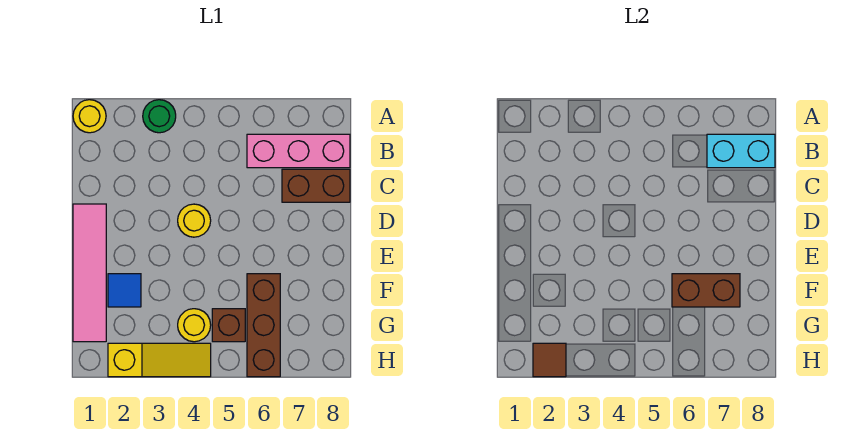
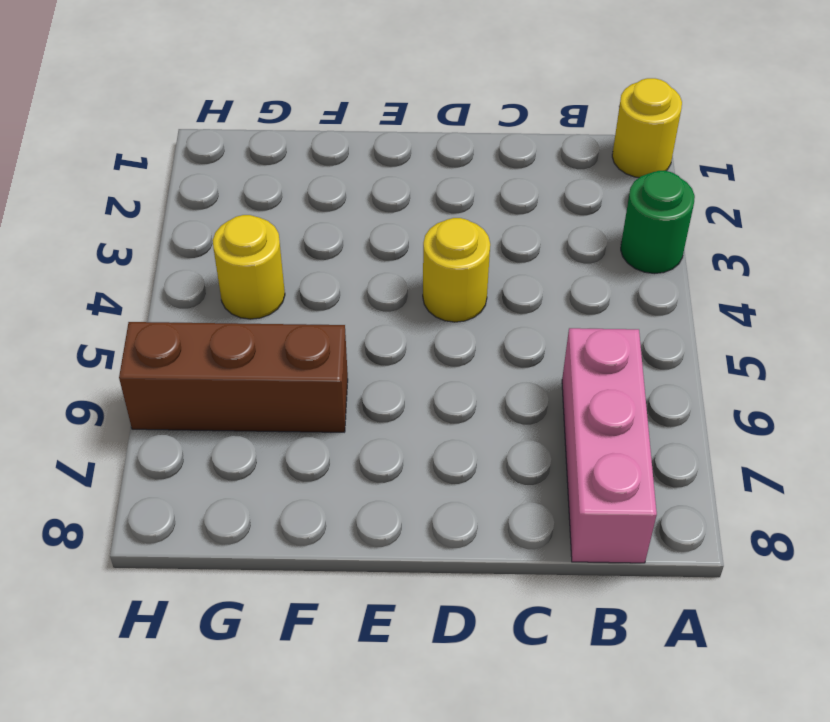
none -> brown brick C7:C8 level 1
none -> pink tile D1:G1 level 1
none -> blue tile F2 level 1

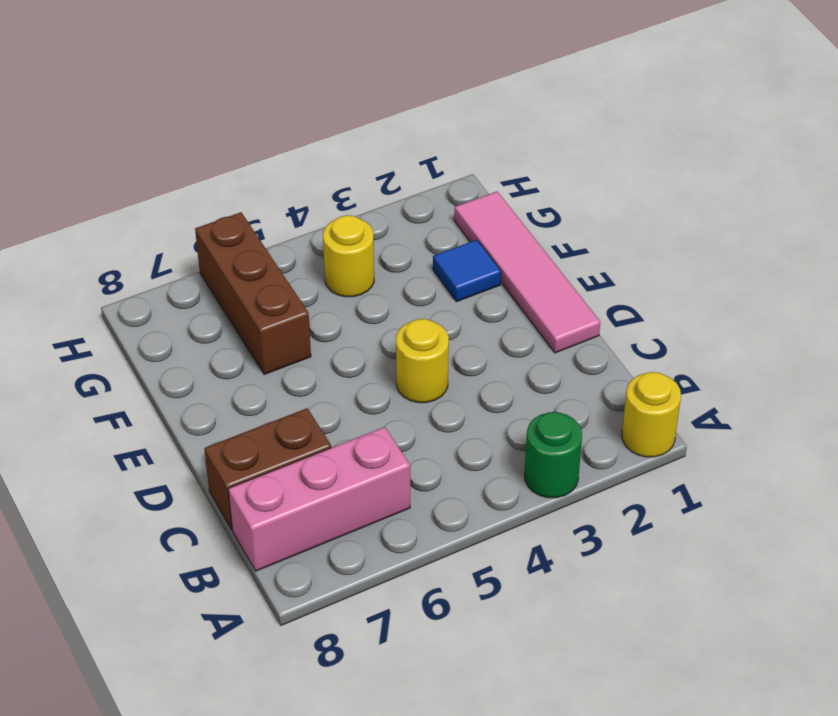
none -> brown brick G5 level 1
none -> yellow slope H2:H4 level 1 top 2
none -> cyan brick B7:B8 level 2

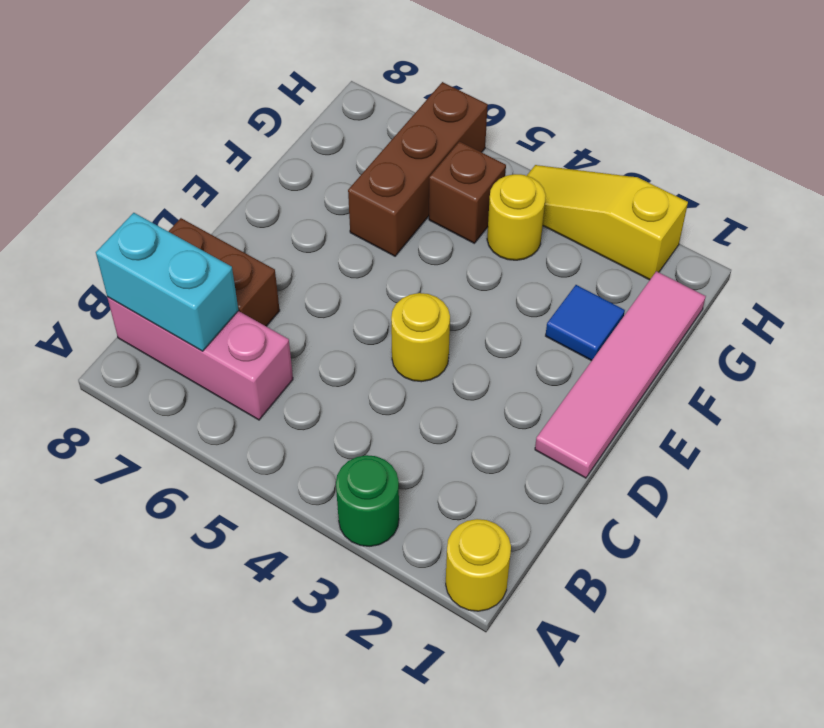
none -> brown brick F6:F7 level 2
none -> brown tile H2 level 2

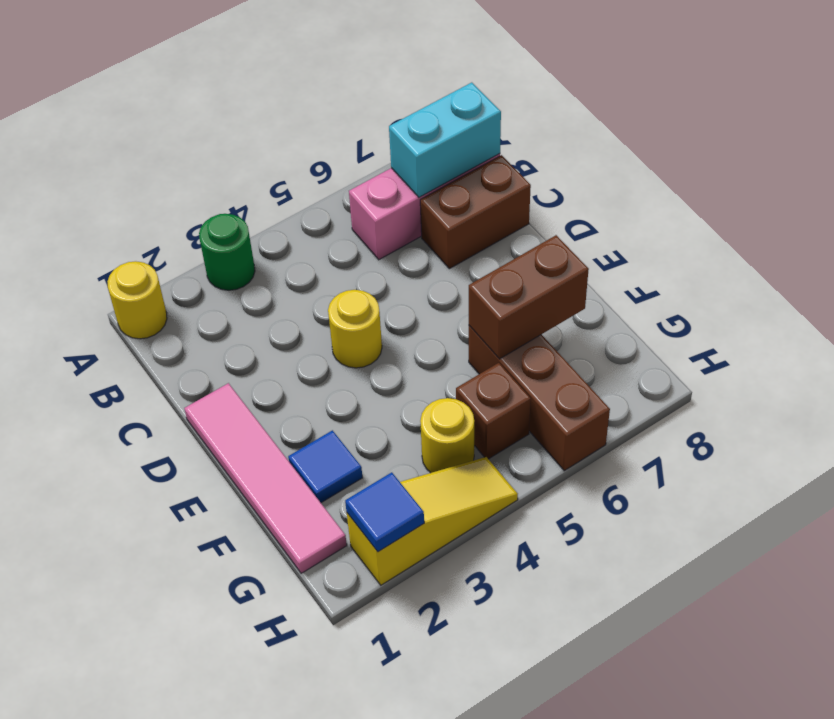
blue tile H2 level 2 -> brown tile H2 level 2

